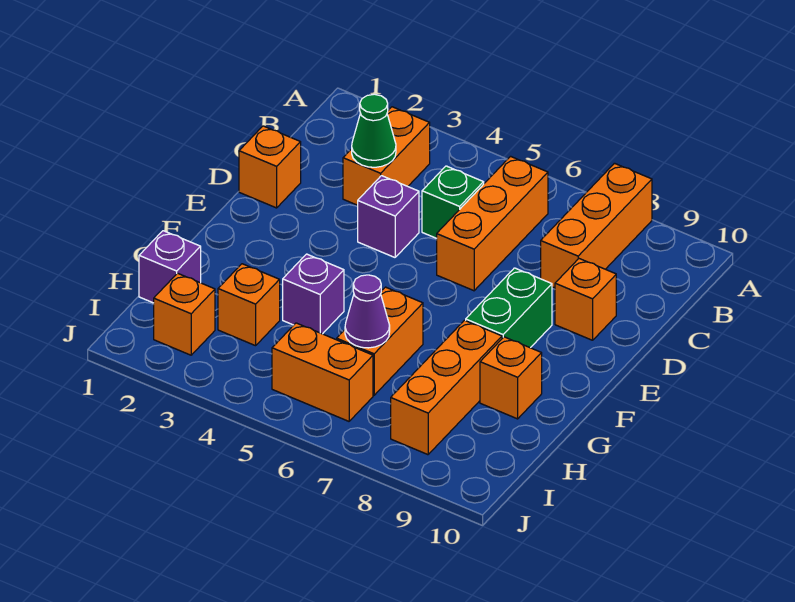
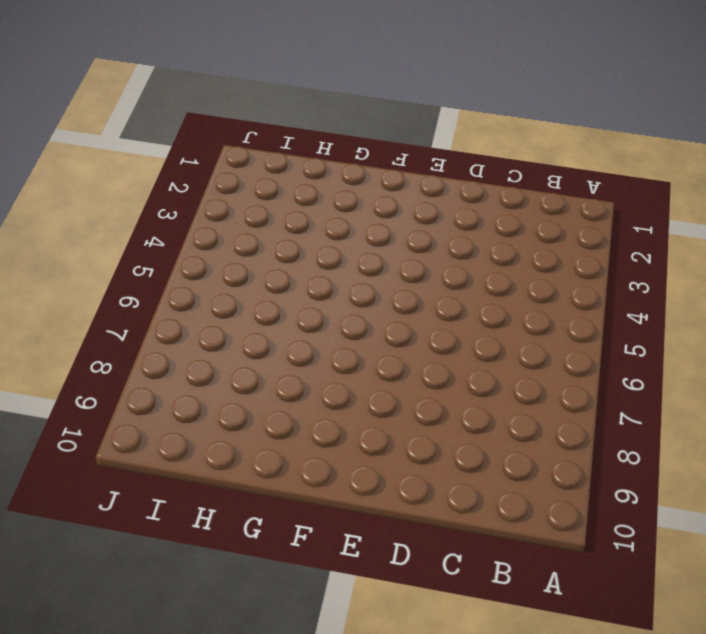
none -> orange brick A8:C8 level 1
none -> orange brick B3:C3 level 1
none -> orange brick B6:D6 level 1

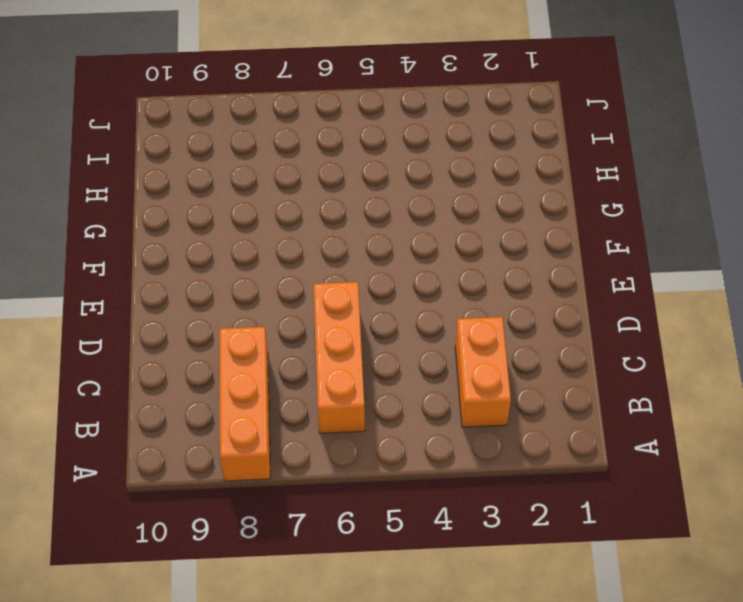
none -> green brick C5 level 1
none -> orange brick D1 level 1
none -> purple brick D4 level 1

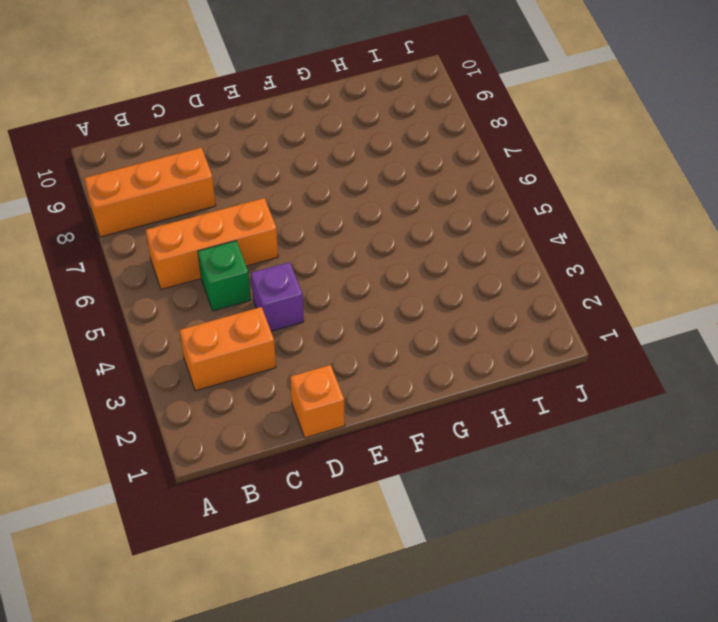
none -> orange brick D9 level 1
none -> green brick E8:F8 level 1
none -> purple brick G4 level 1

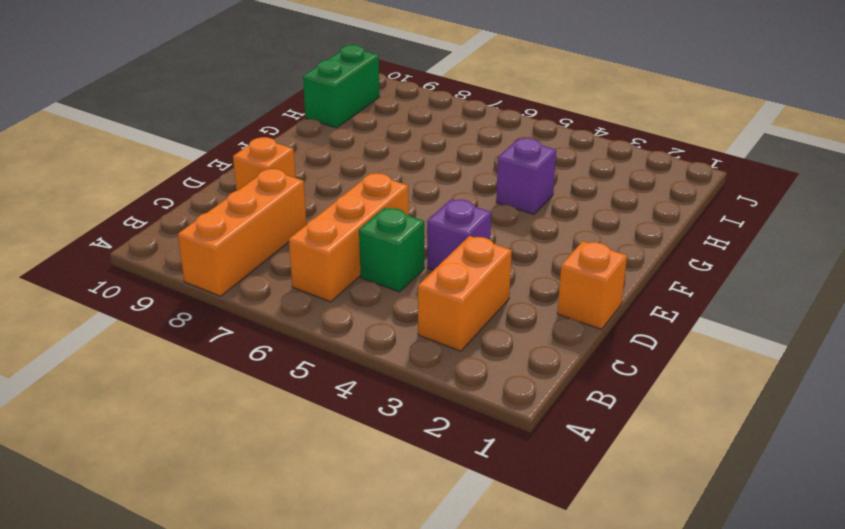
green brick H10:I10 level 1 -> green brick E8:F8 level 1
none -> orange brick G6:H6 level 1
none -> orange brick G8:I8 level 1
none -> orange brick G9 level 1

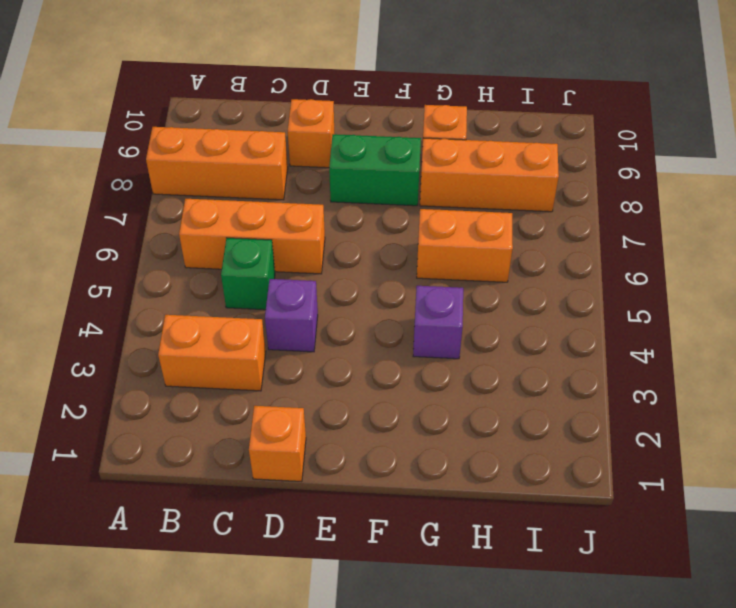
none -> purple brick H1 level 1
none -> orange brick H3 level 1
none -> orange brick I2 level 1

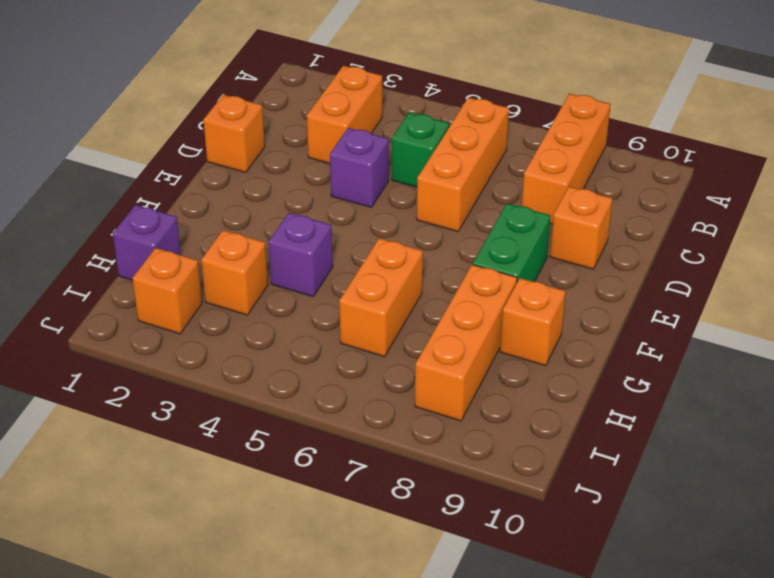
none -> orange brick I5:I6 level 1
none -> green cone C3 level 2
none -> purple cone H6 level 2

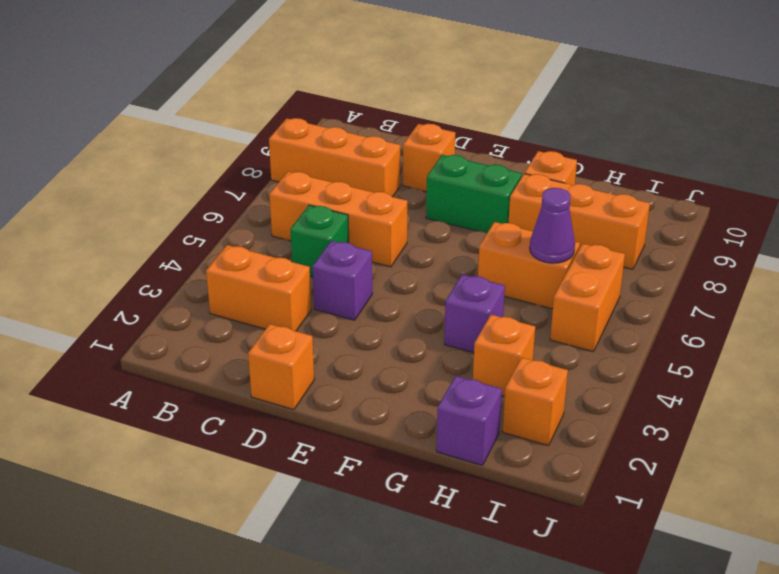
none -> green cone C3 level 2

